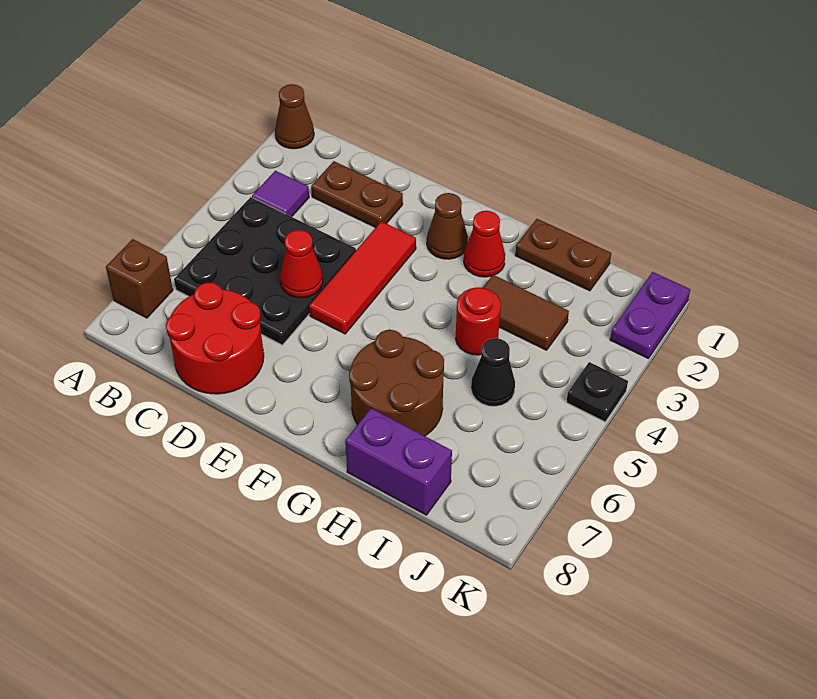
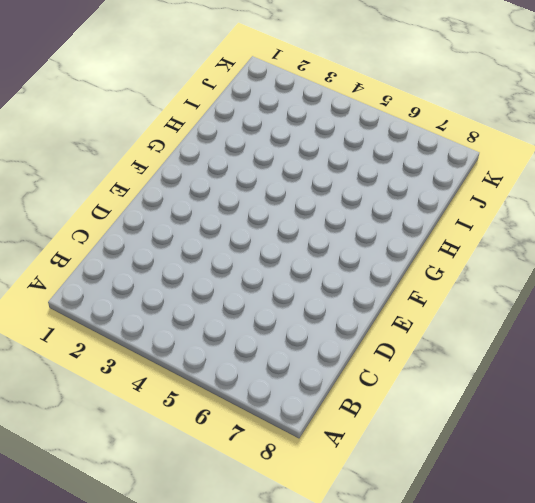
none -> brown cone A1 level 1
none -> brown brick A7 level 1
none -> purple tile B3 level 1

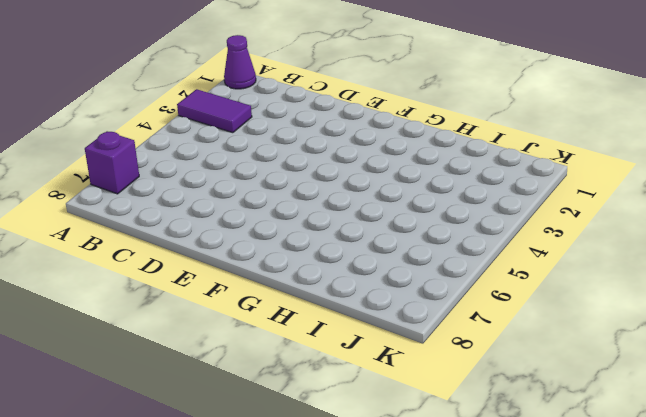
purple cone A1 level 1 -> brown cone A1 level 1
purple tile A3:B3 level 1 -> purple tile B3 level 1
purple brick A7 level 1 -> brown brick A7 level 1
none -> black plate B4:D6 level 1
none -> brown plate C2:D2 level 1
none -> red round brick C7:D8 level 1

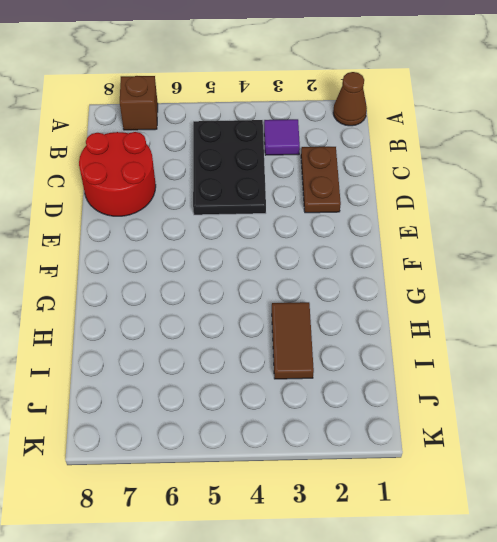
black plate B4:D5 level 1 -> black plate B4:D6 level 1
none -> red tile E3:E5 level 1
none -> brown cone F2 level 1
none -> red cone G2 level 1

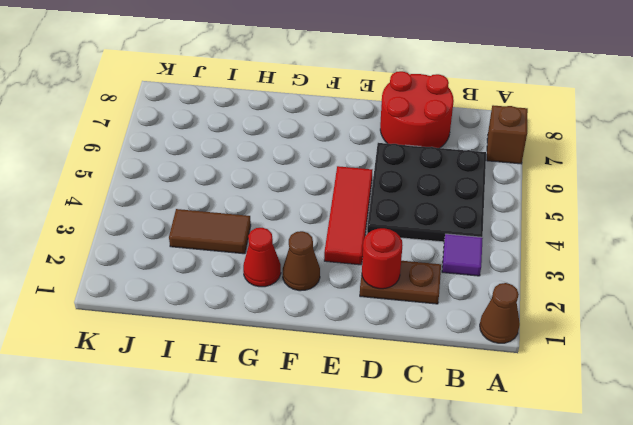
red round brick D2 level 2 -> red round brick H4 level 1
none -> brown round brick G6:H7 level 1
none -> brown plate H1:I1 level 1
none -> purple brick H8:I8 level 1

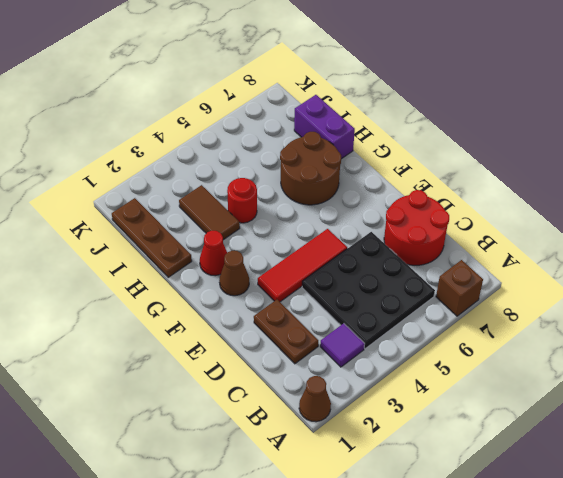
brown plate H1:J1 level 1 -> brown plate H1:I1 level 1
none -> black cone I5 level 1
none -> purple plate K1:K2 level 1
none -> black plate K4 level 1

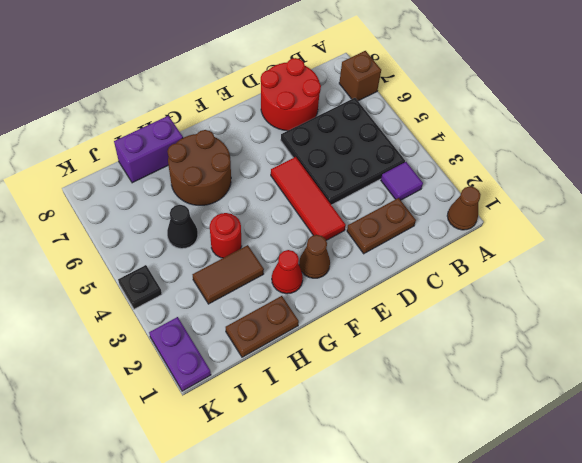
none -> red cone D5 level 2

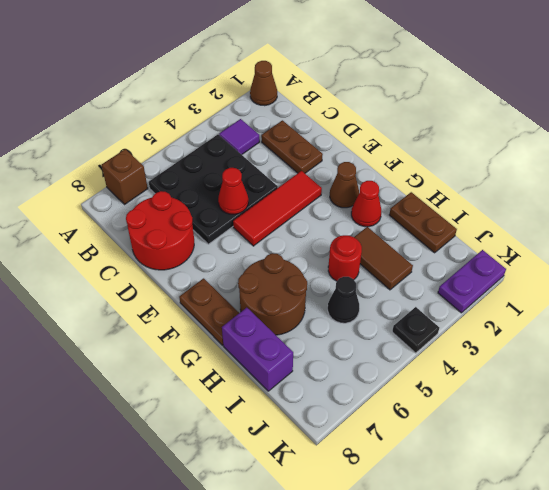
brown plate F8:G8 level 1 -> none

